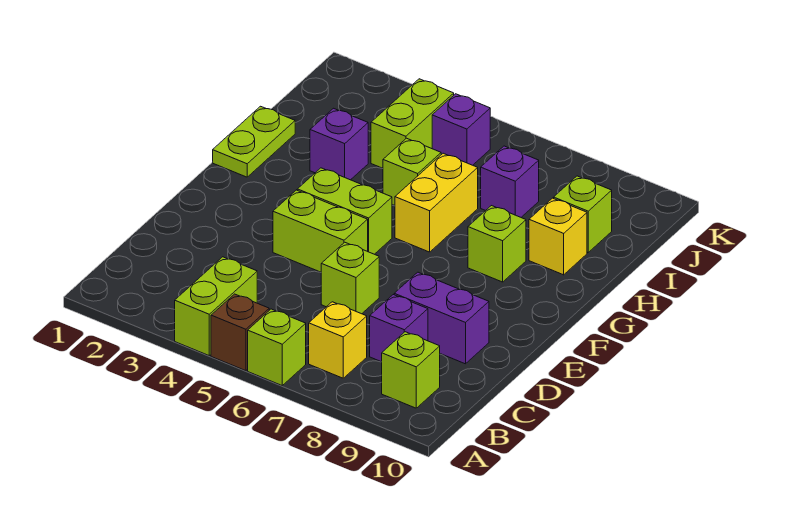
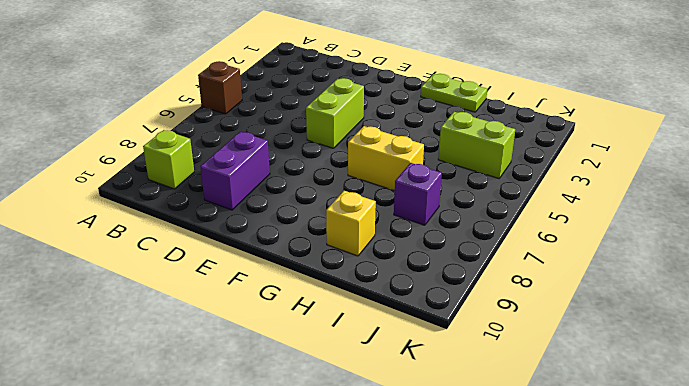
none -> lime brick A4:B4 level 1
none -> lime brick A6 level 1
none -> yellow brick B7 level 1

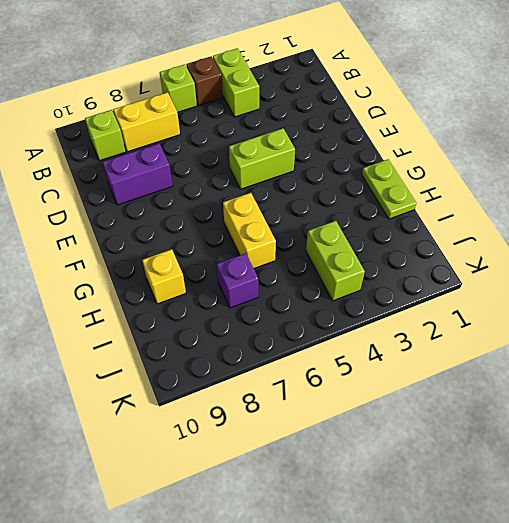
yellow brick B7:B8 level 1 -> yellow brick B7 level 1
none -> purple brick C8 level 1
none -> lime brick D6 level 1
none -> lime brick F4:F5 level 1

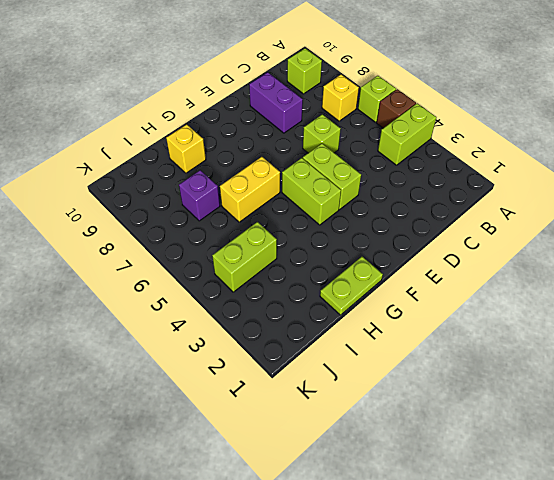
none -> purple brick C8 level 1
none -> lime brick G8 level 1
none -> purple brick H3 level 1

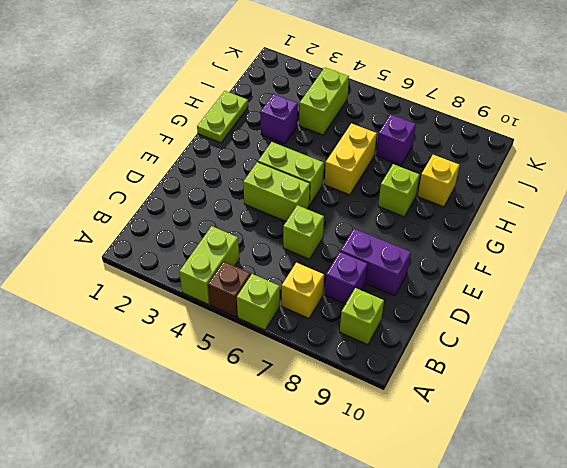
none -> lime brick H5 level 1
none -> lime brick I9 level 1
none -> purple brick J5 level 1

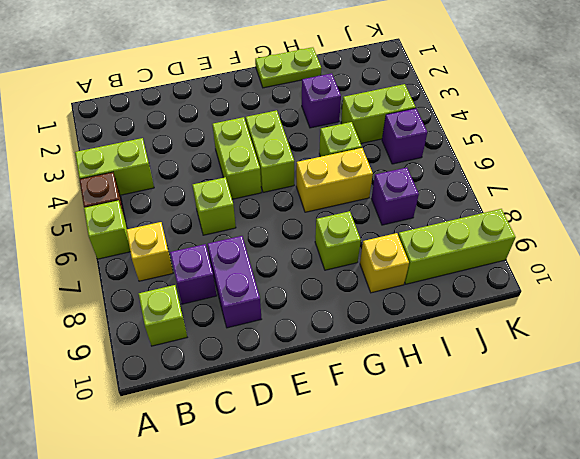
lime brick I9:K9 level 1 -> lime brick I9 level 1

